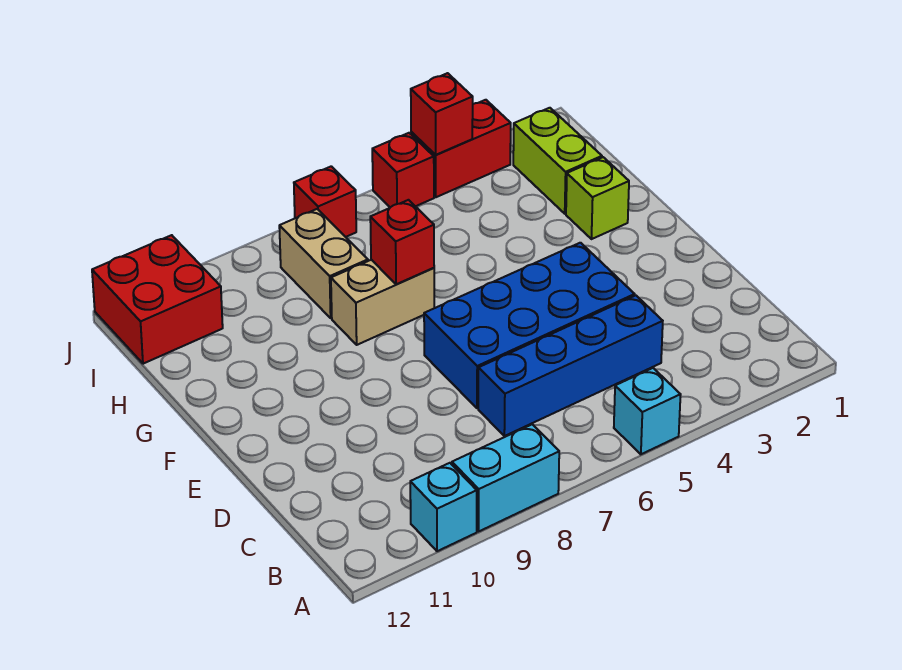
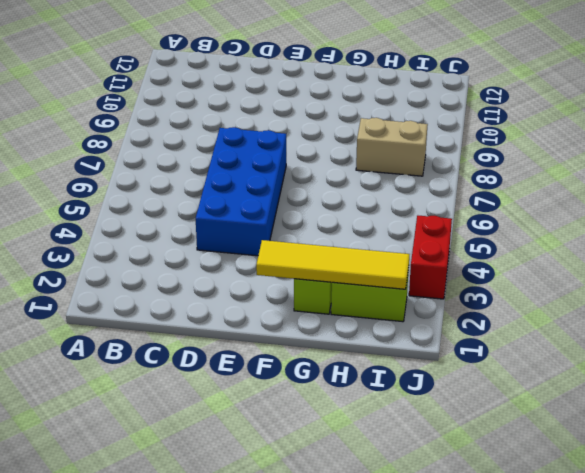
yellow tile F2:I2 level 2 -> none
none -> cyan brick A5 level 1
none -> cyan brick A8:A9 level 1
none -> cyan brick A10 level 1

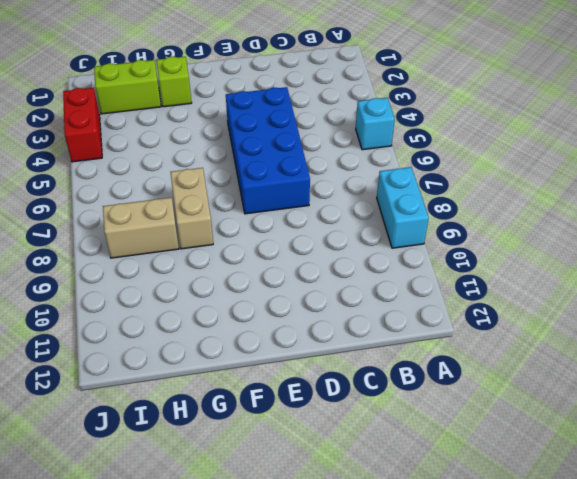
none -> cyan brick A10 level 1
none -> blue brick C4:C7 level 1
none -> red brick I11:J12 level 1

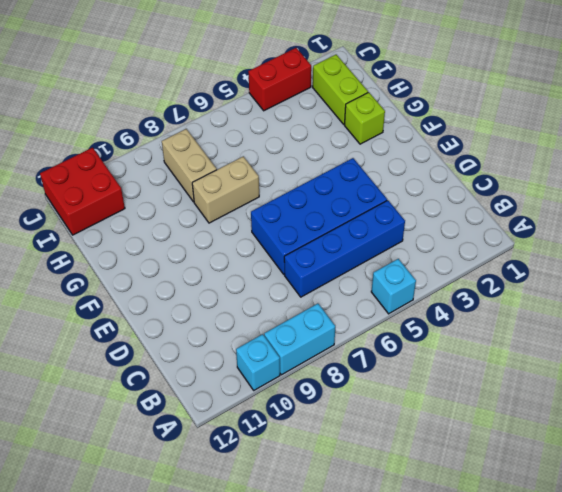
none -> red brick J5 level 1
none -> red brick J7 level 1
none -> red brick G7 level 2

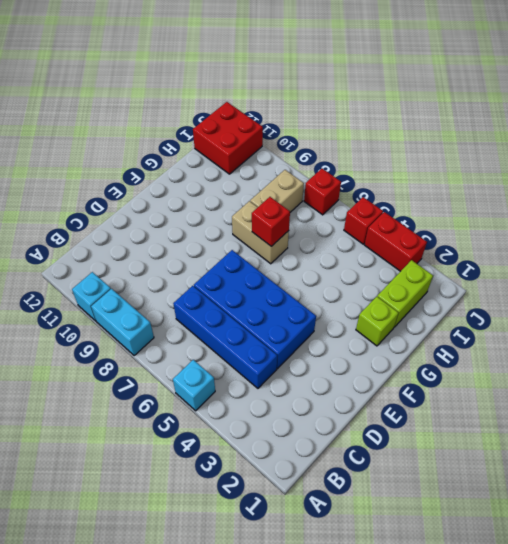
none -> red brick J4 level 2

